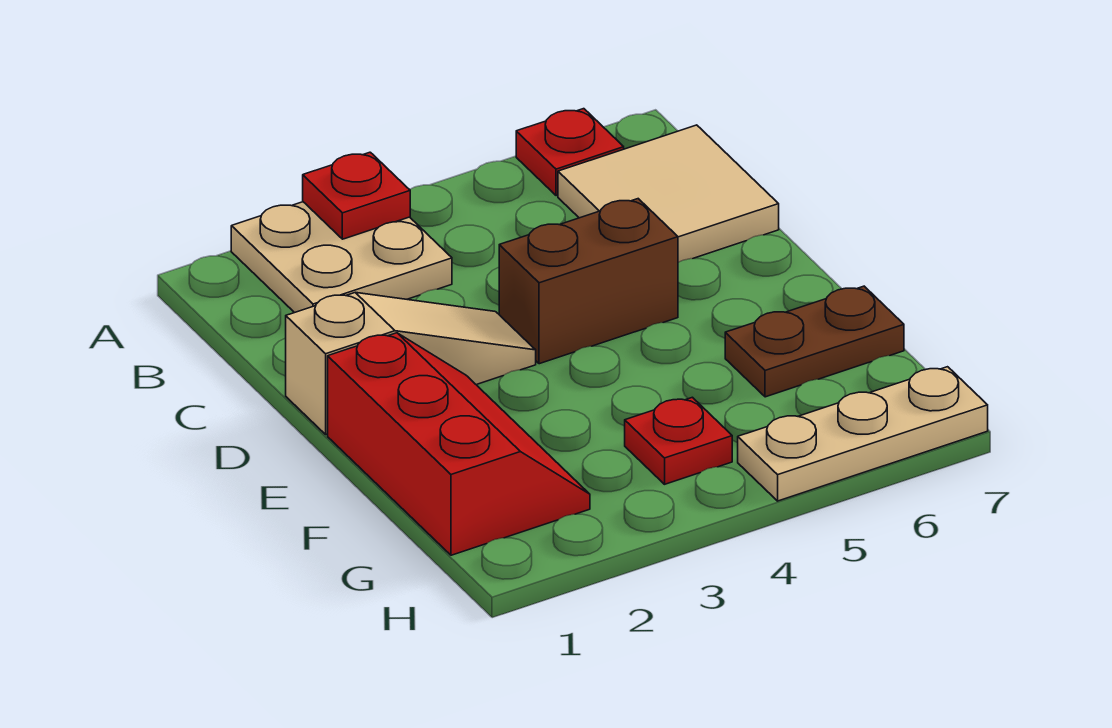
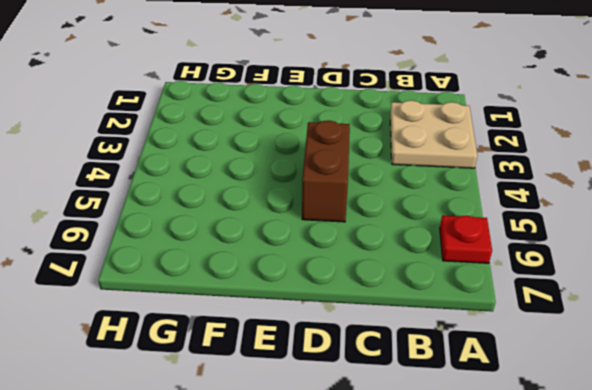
none -> tan tile B6:C7 level 1
none -> tan slope D1:D3 level 1 top 1

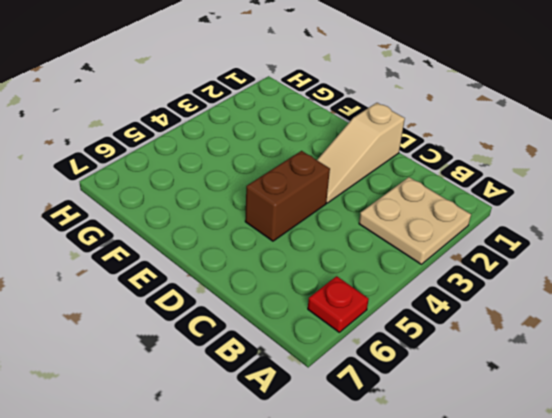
none -> tan tile B6:C7 level 1
none -> red slope E1:G2 level 1 top 1

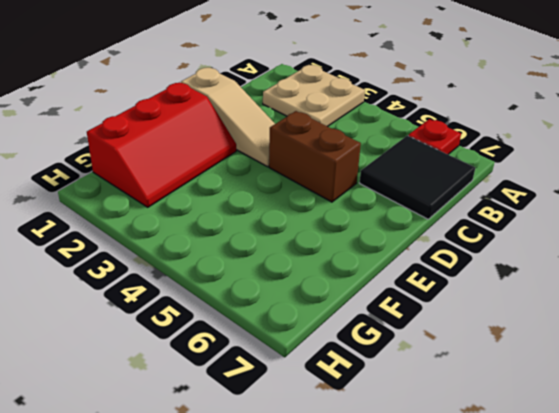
black tile B6:C7 level 1 -> tan tile B6:C7 level 1
none -> brown plate F6:F7 level 1
none -> red plate G4 level 1

